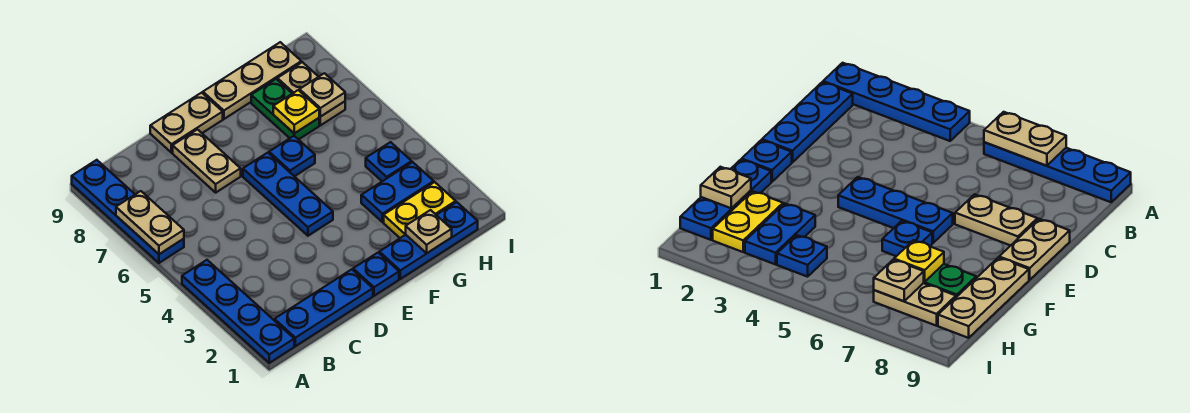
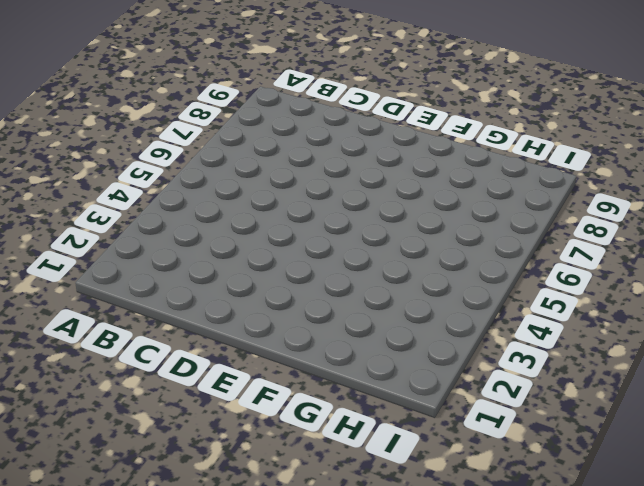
none -> blue plate A1:A4 level 1
none -> blue plate A6:A9 level 1
none -> blue plate B1:D1 level 1

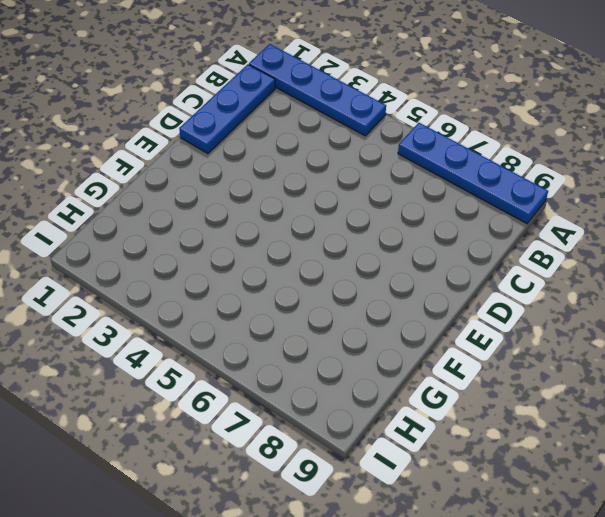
none -> tan plate D7:D8 level 1
none -> tan plate D9:E9 level 1
none -> blue plate E1 level 1

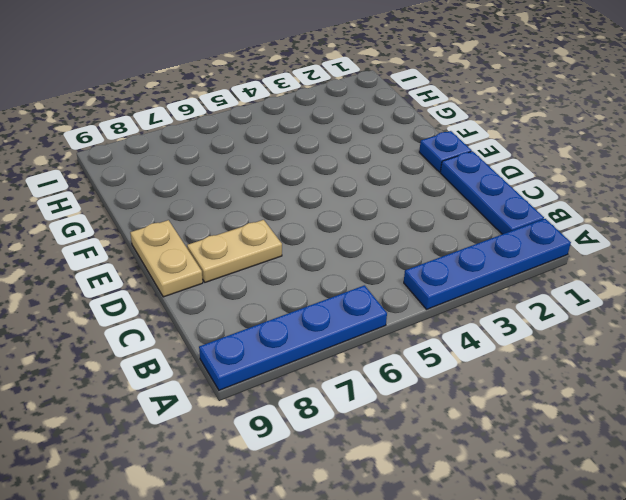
none -> blue plate E4:E6 level 1
none -> blue plate F1:H1 level 1
none -> blue plate F6 level 1

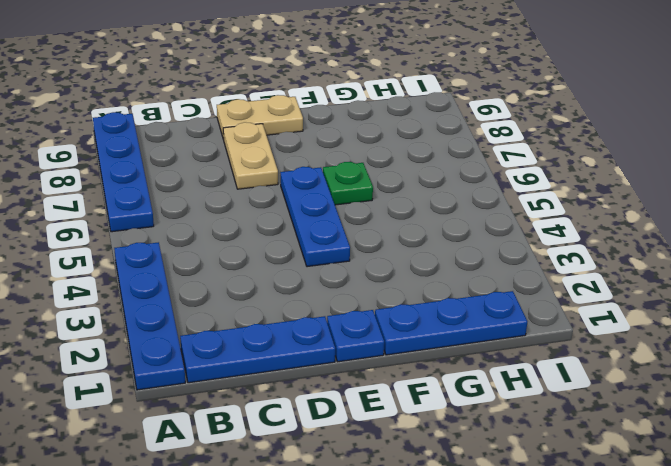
green plate F6 level 1 -> blue plate F6 level 1
none -> tan plate F9:H9 level 1
none -> yellow plate G2:H2 level 1
none -> blue plate G3:H3 level 1

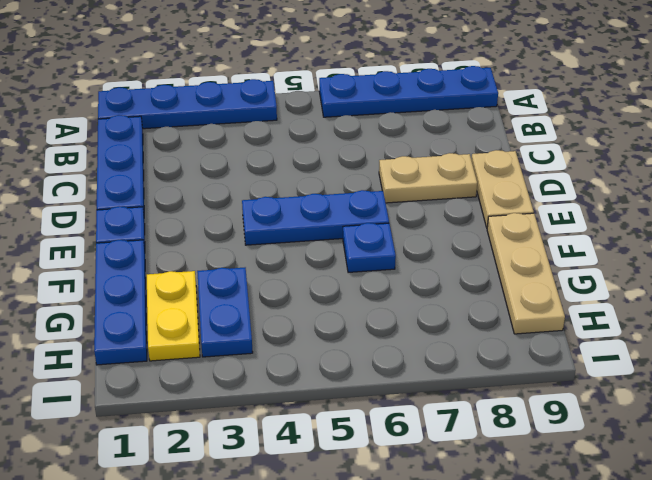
none -> green plate G7:G8 level 1
none -> blue plate H4 level 1
none -> tan plate H7:H8 level 1

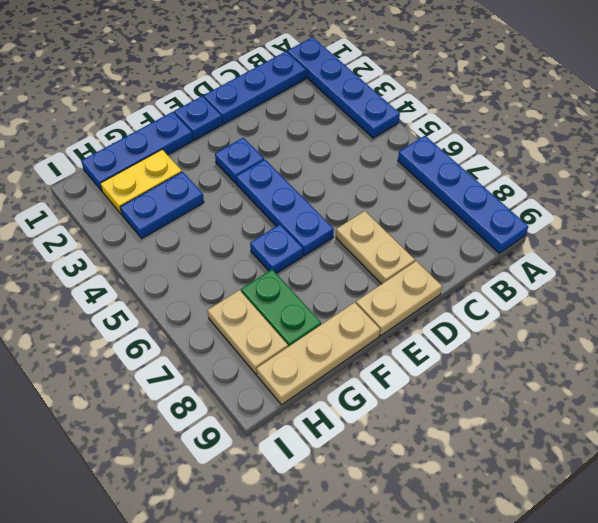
blue plate E3 level 1 -> blue plate H4 level 1
none -> tan plate A6:A7 level 2
none -> tan plate G1 level 2
none -> yellow plate G7 level 2

